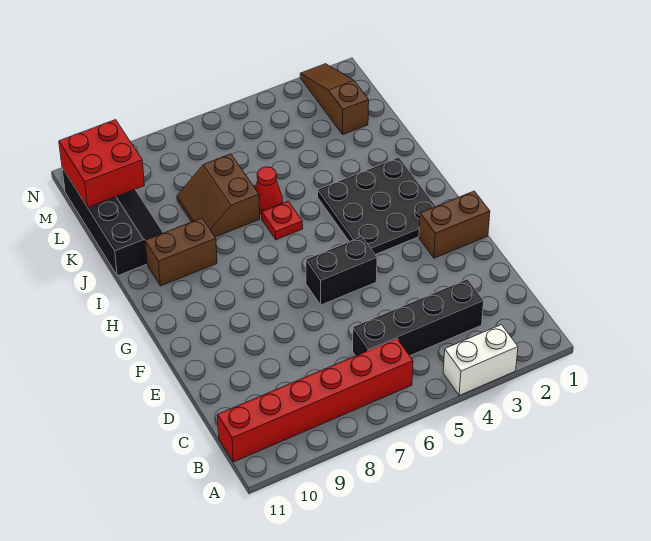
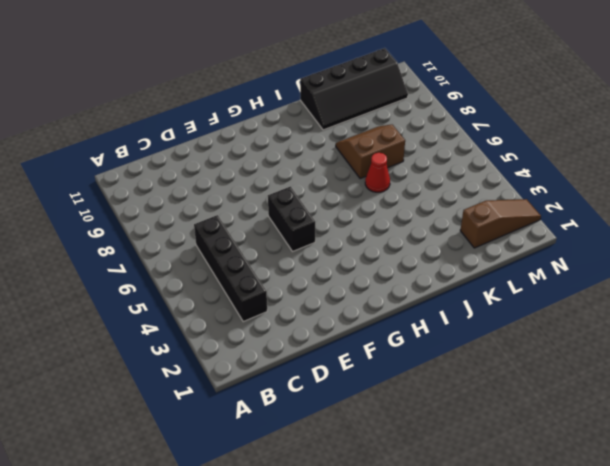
none -> white brick A3:A4 level 1
none -> red brick B6:B11 level 1
none -> brown brick F1:F2 level 1

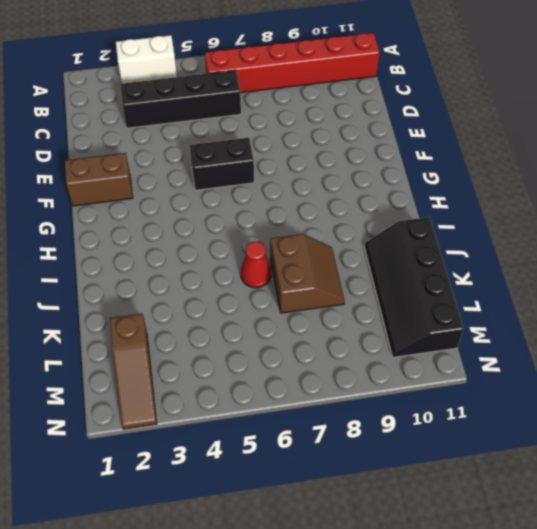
none -> black plate G2:I4 level 1
none -> red plate I6 level 1
none -> brown brick I9:I10 level 1

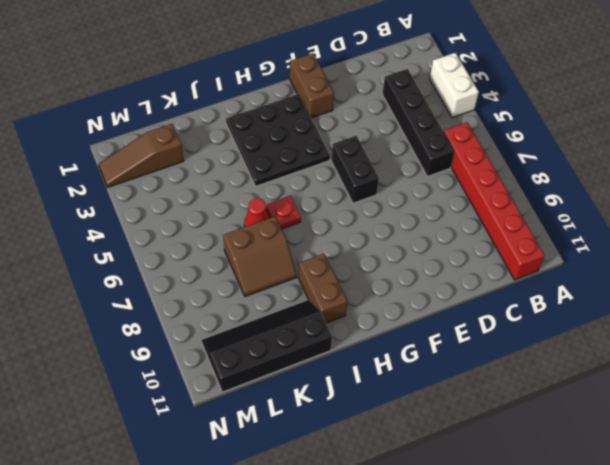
none -> red brick L10:M11 level 2

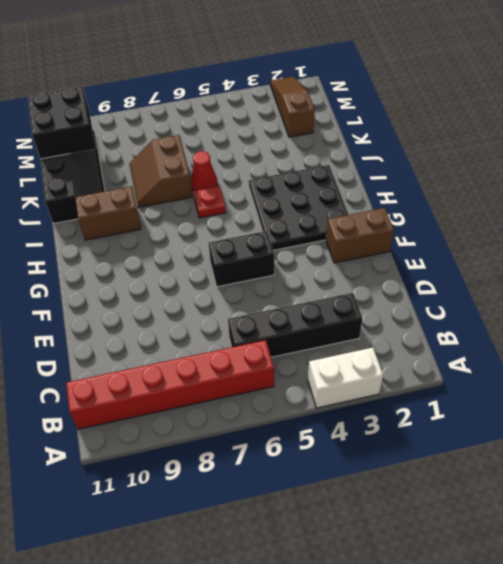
black brick L10:M11 level 2 -> red brick L10:M11 level 2

